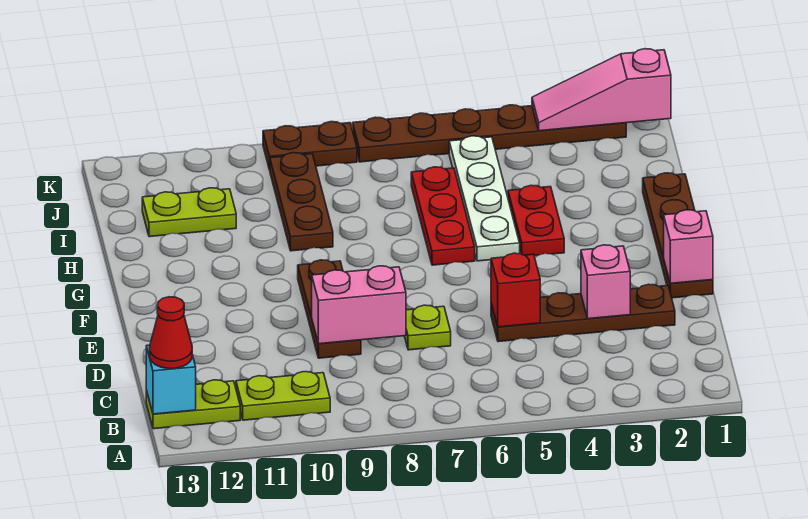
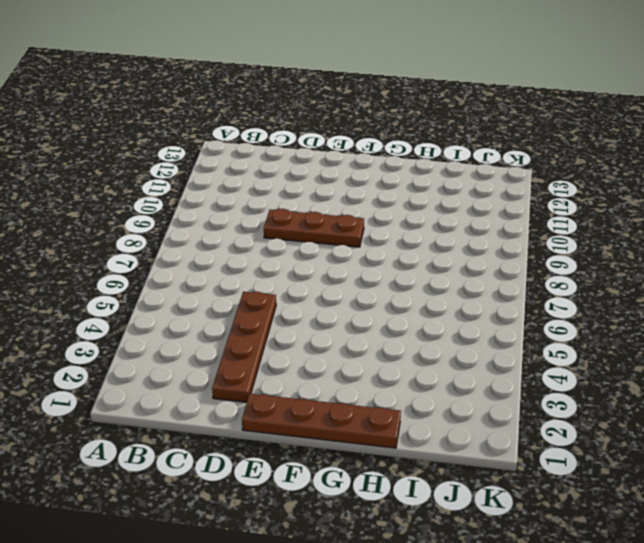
none -> lime plate B10:B11 level 1
none -> lime plate B12:B13 level 1
none -> lime plate D7 level 1

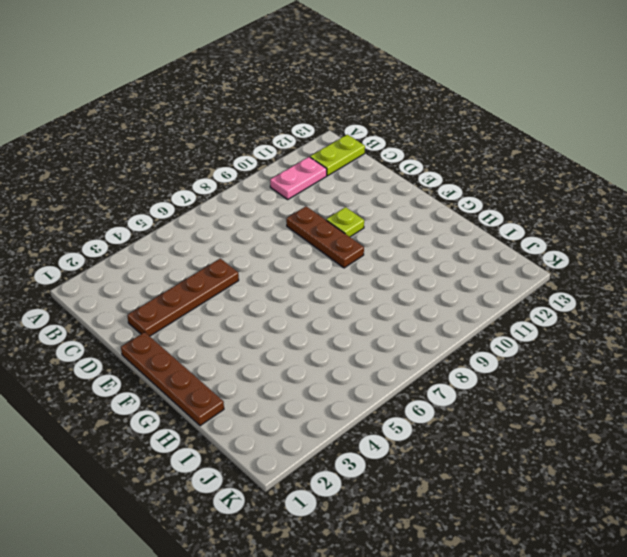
pink plate B10:B11 level 1 -> lime plate B10:B11 level 1
lime plate E10 level 1 -> lime plate D7 level 1
none -> red plate G4:H4 level 1
none -> white plate G5:J5 level 1
none -> red plate G6:I6 level 1

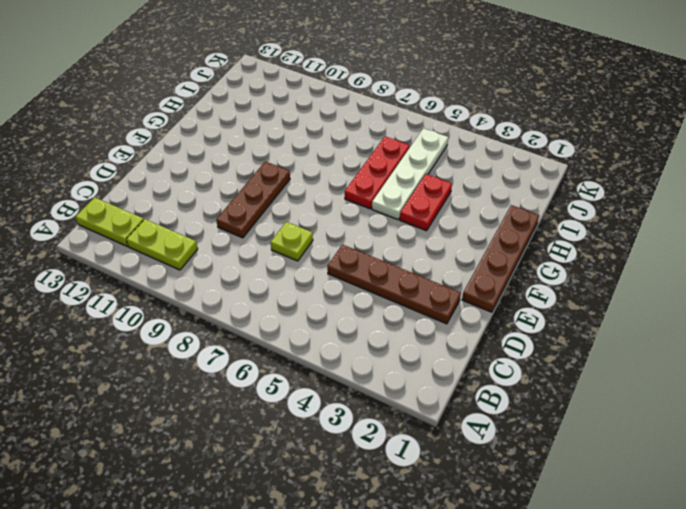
none -> brown plate H9:J9 level 1
none -> lime plate I11:I12 level 1
none -> brown plate K2:K7 level 1

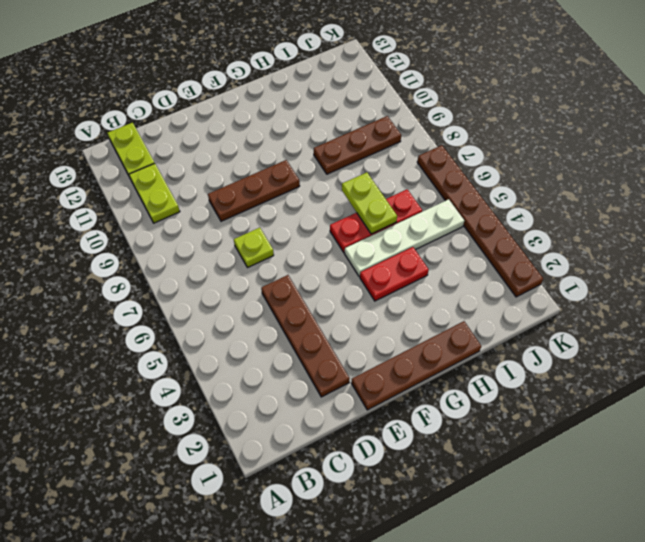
lime plate H6:H7 level 2 -> lime plate I11:I12 level 1
none -> brown plate K8:K9 level 1
none -> cyan brick B13 level 2
none -> pink brick D3 level 2

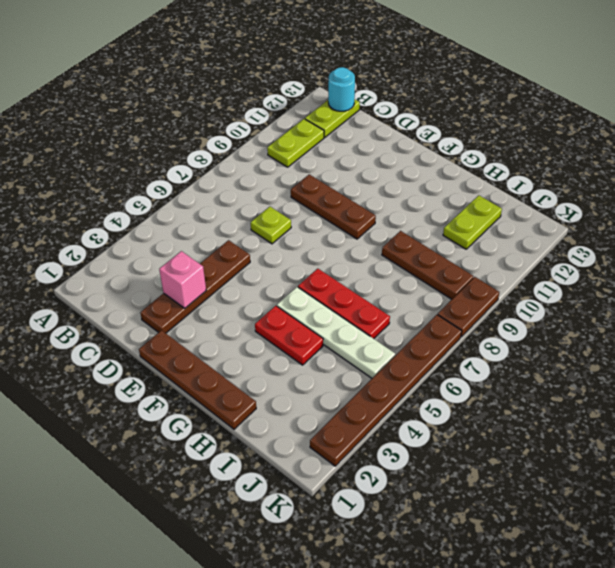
cyan round brick B13 level 2 -> cyan brick B13 level 2
none -> red brick D5 level 2
none -> pink brick D8:D9 level 2
none -> pink brick E1 level 2

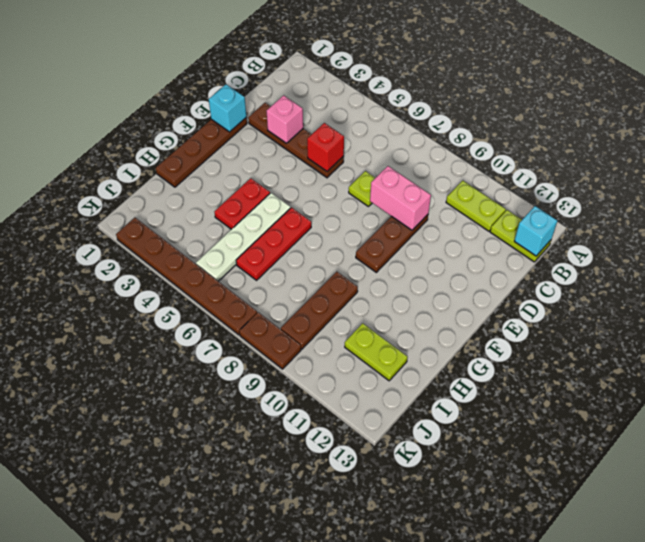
cyan brick E1 level 2 -> pink brick E1 level 2
none -> pink slope K1:K3 level 2 top 1
none -> red cone B13 level 3

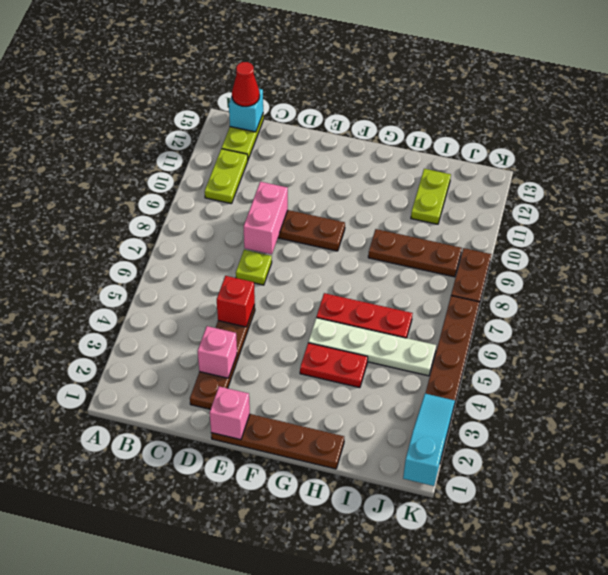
cyan slope K1:K3 level 2 top 1 -> pink slope K1:K3 level 2 top 1

